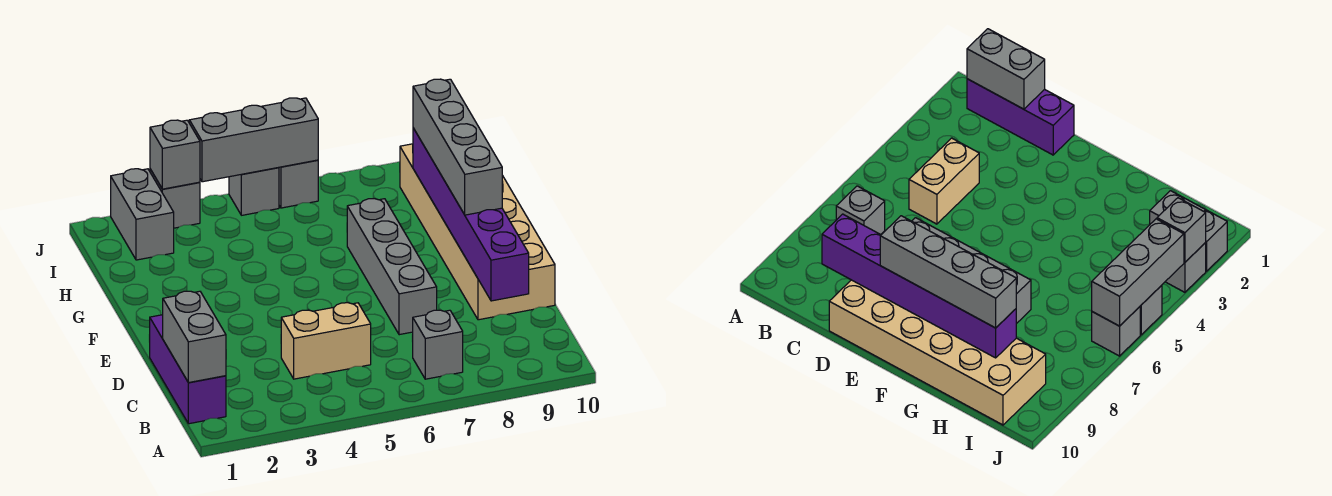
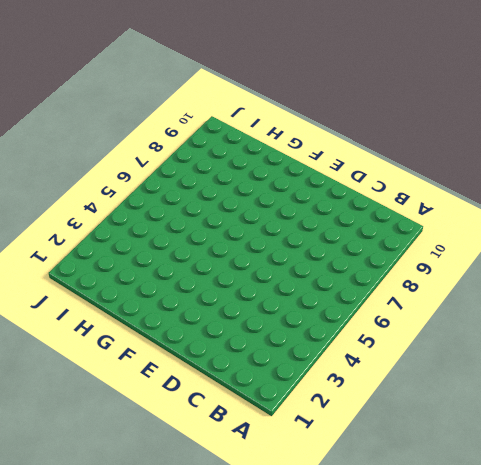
none -> purple brick B1:D1 level 1
none -> grey brick B7 level 1
none -> tan brick C4:C5 level 1

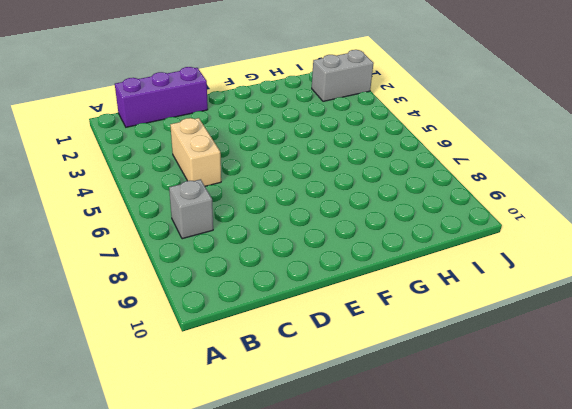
none -> grey brick D7:G7 level 1
none -> tan brick D9:I10 level 1
none -> grey brick J3 level 1

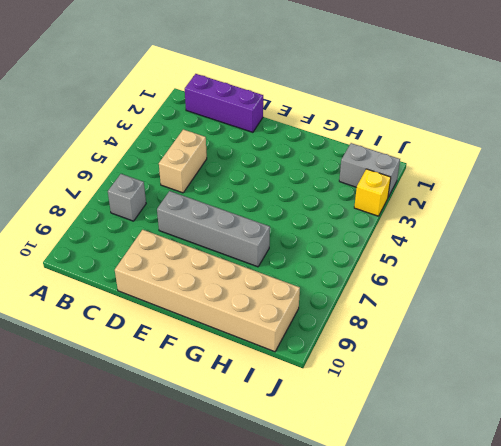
yellow brick J3 level 1 -> grey brick J3 level 1
none -> grey brick J5 level 1
none -> grey brick J6 level 1
none -> grey brick B1:C1 level 2

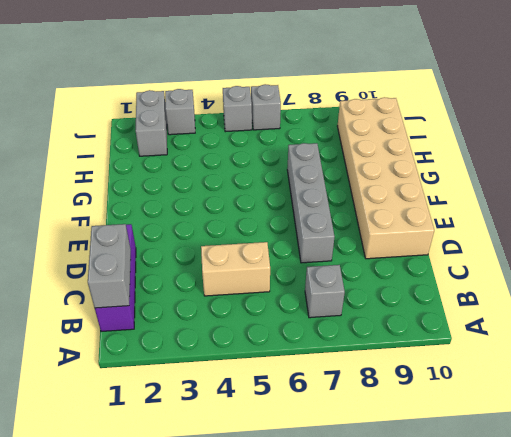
none -> purple brick C9:H9 level 2
none -> grey brick J3 level 2
none -> grey brick J4:J6 level 2

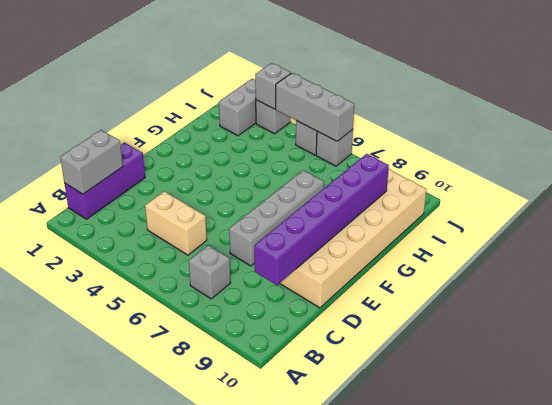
none -> grey brick E9:H9 level 3

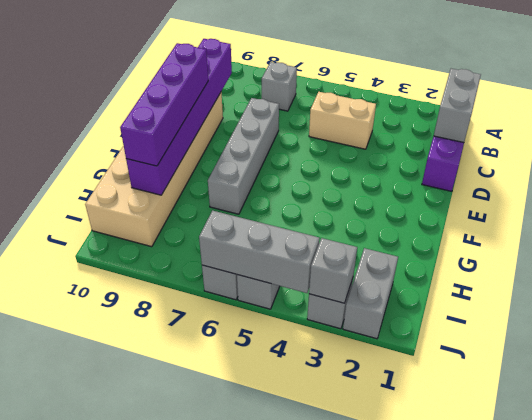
purple brick E9:H9 level 3 -> grey brick E9:H9 level 3

